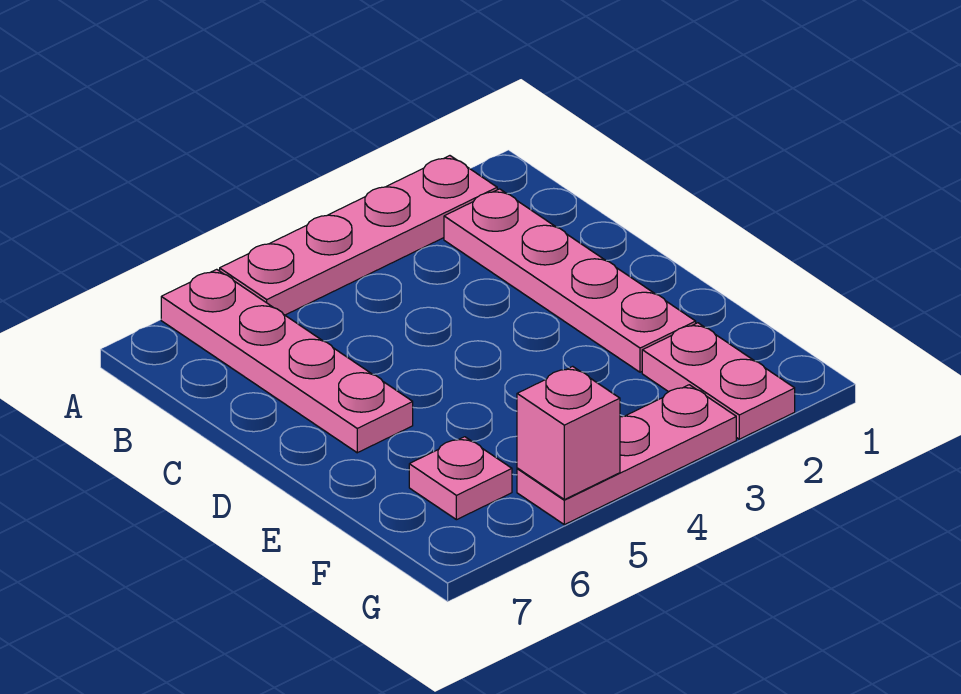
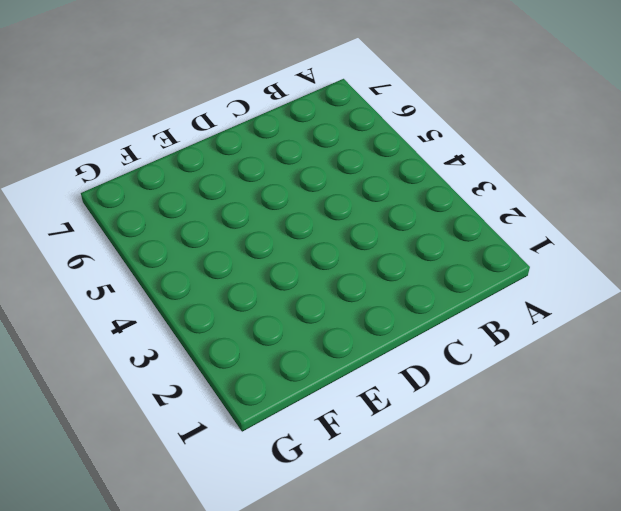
none -> pink plate A2:A5 level 1
none -> pink plate A6:D6 level 1

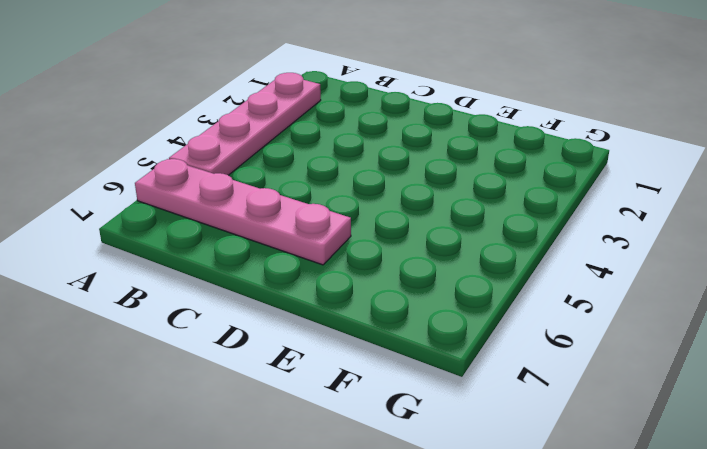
none -> pink plate B2:E2 level 1
none -> pink plate F2:G2 level 1

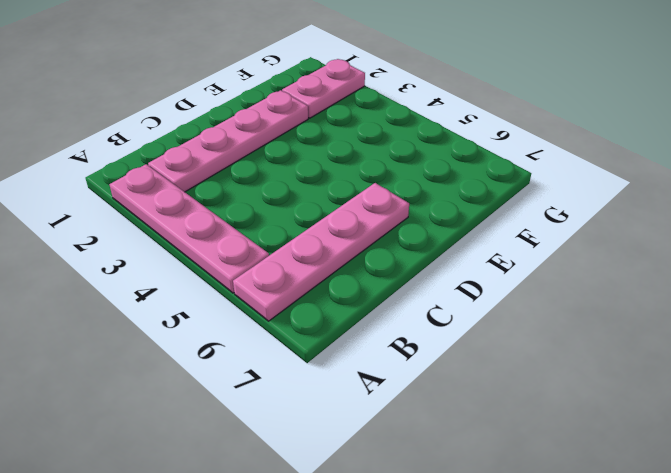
none -> pink plate F6 level 1
none -> pink plate G3:G5 level 1

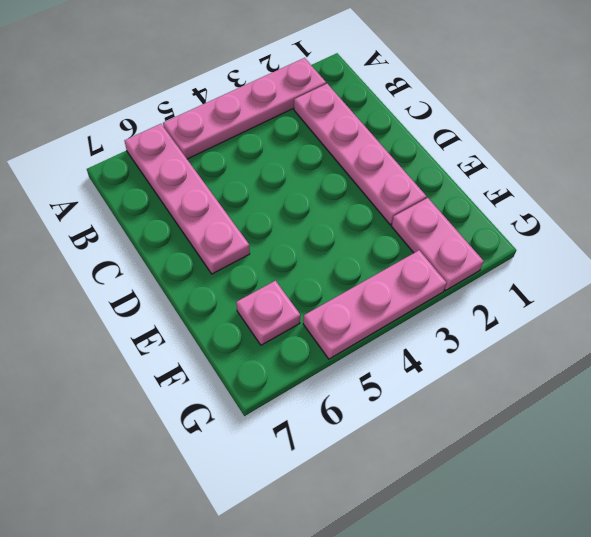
none -> pink brick G5 level 2

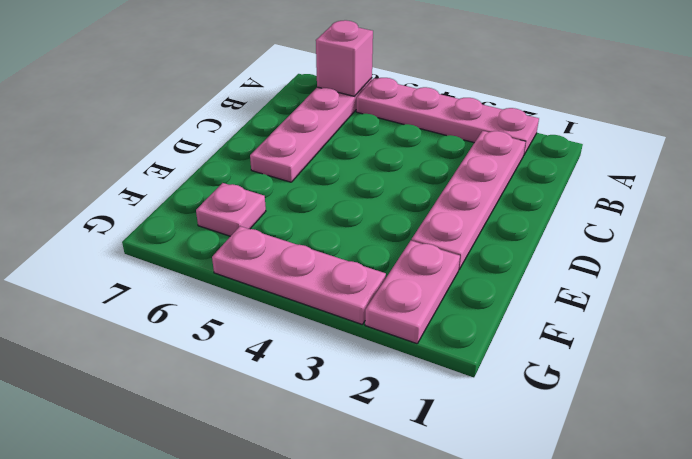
pink brick A6 level 2 -> pink brick G5 level 2

